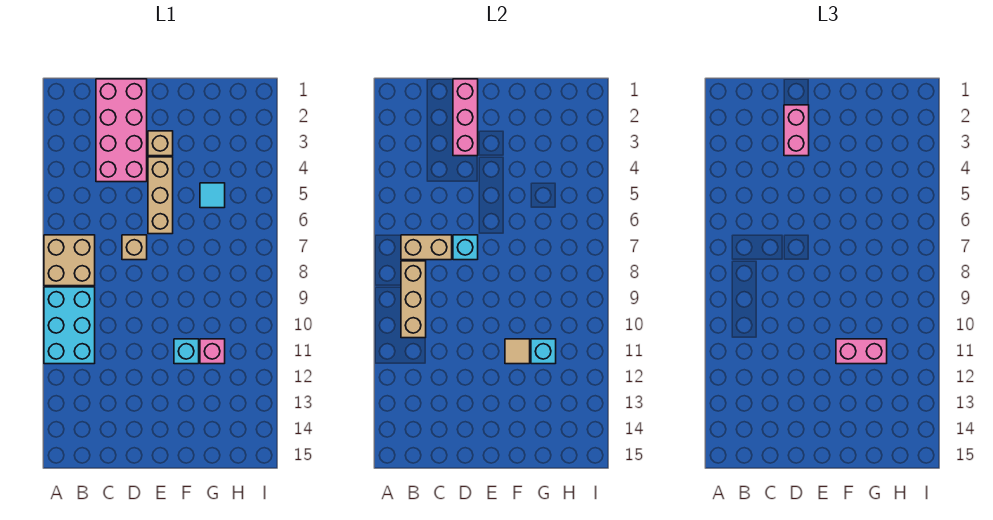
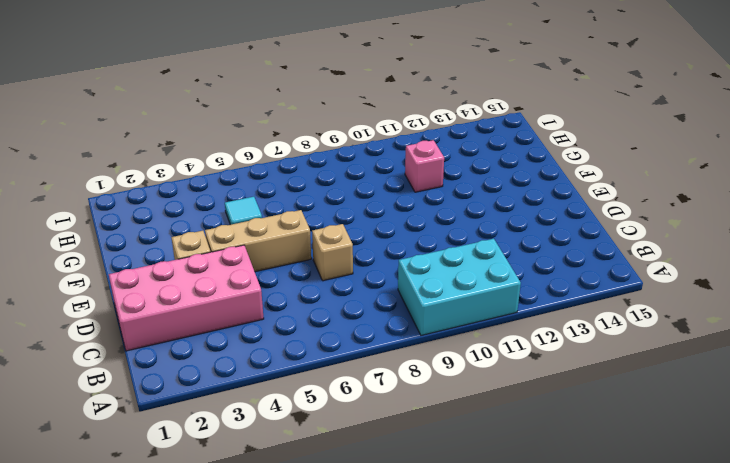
none -> tan brick A7:B8 level 1
none -> cyan brick F11 level 1
none -> tan brick B7:C7 level 2

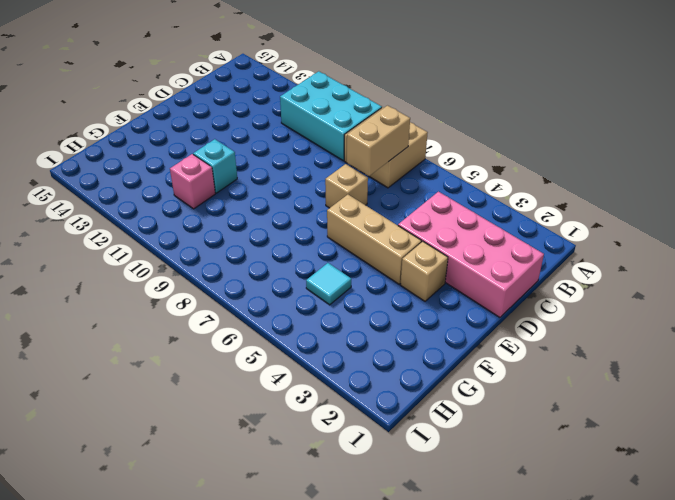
none -> tan brick B8:B10 level 2
none -> pink brick D1:D3 level 2
none -> cyan brick D7 level 2

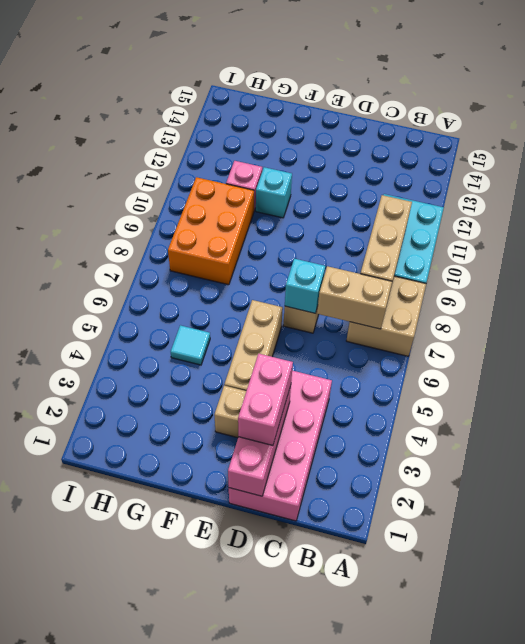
orange brick G8:H10 level 1 -> none
none -> tan tile F11 level 2
none -> cyan brick G11 level 2
none -> pink brick F11:G11 level 3

